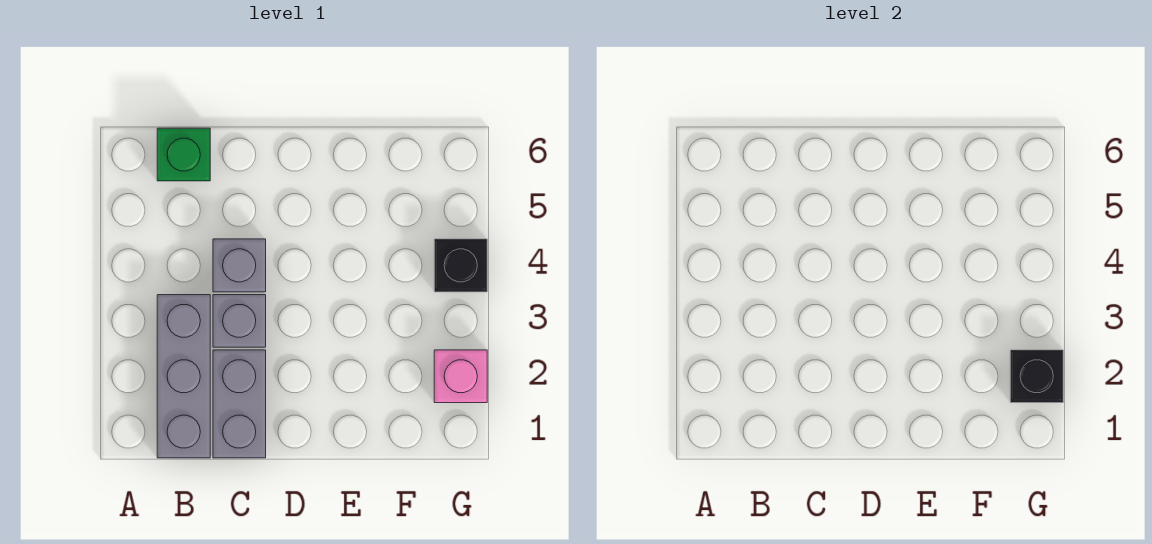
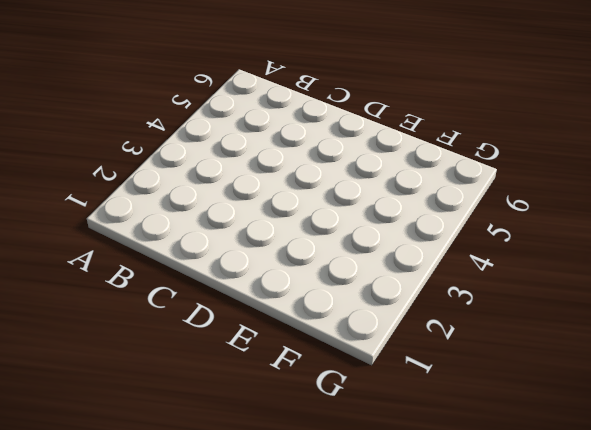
none -> grey brick B1:B3 level 1
none -> green brick B6 level 1

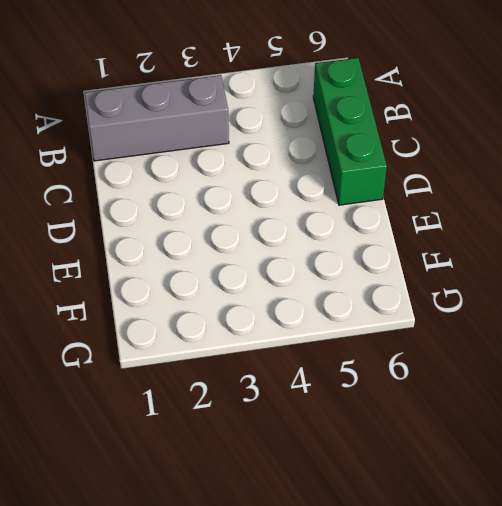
green brick B6:D6 level 1 -> green brick B6 level 1
none -> grey brick C1:C2 level 1
none -> grey brick C3 level 1

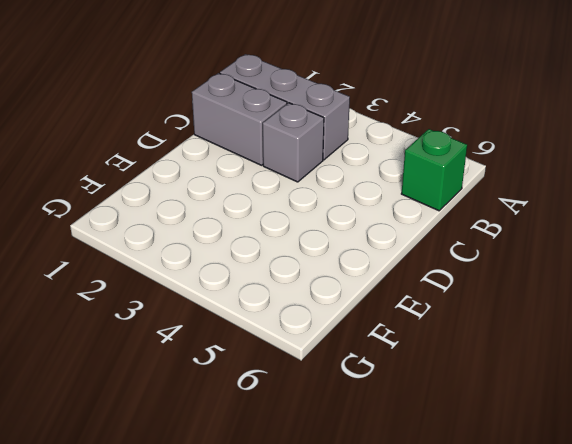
none -> grey brick C4 level 1
none -> pink brick G2 level 1

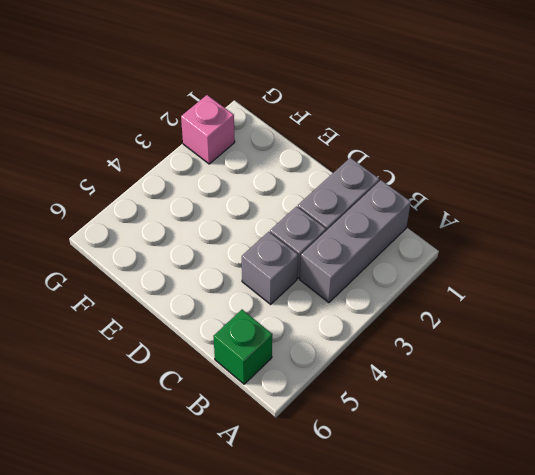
none -> black brick G4 level 1
none -> black brick G2 level 2

